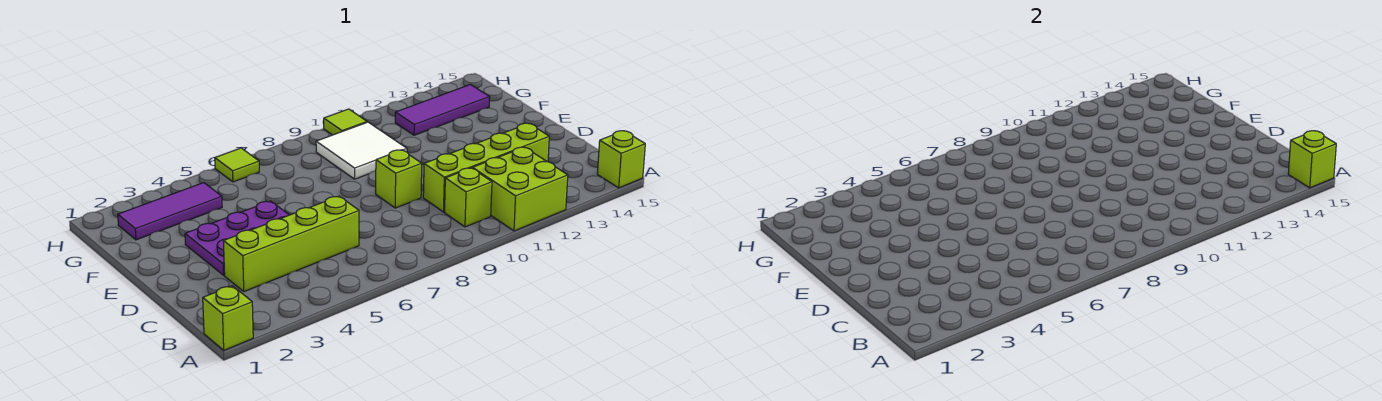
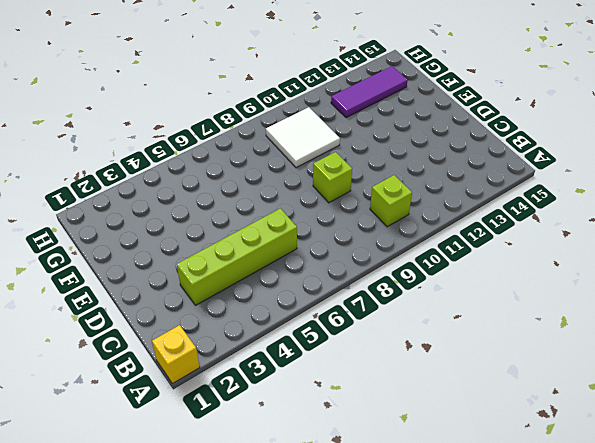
yellow brick A1 level 1 -> lime brick A1 level 1
none -> lime brick A11:B12 level 1
none -> lime brick A15 level 1
none -> lime brick C10:C13 level 1

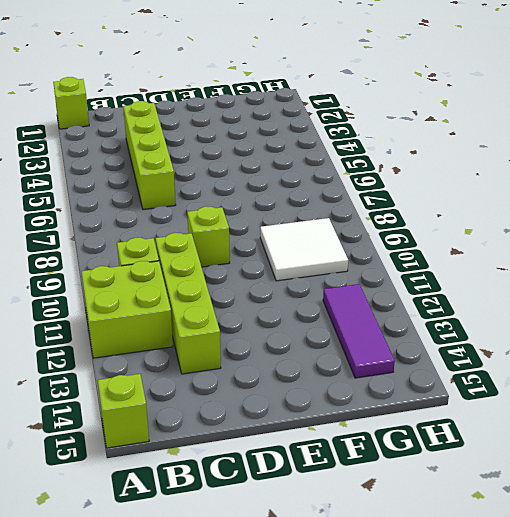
none -> purple plate D3:E5 level 1
none -> purple tile G2:G4 level 1
none -> lime tile H6 level 1

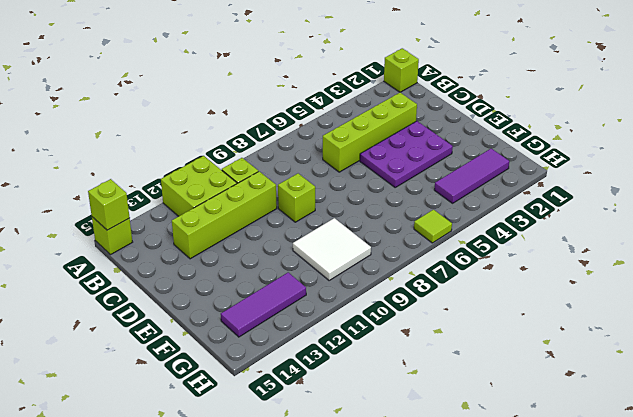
none -> lime tile H10 level 1

